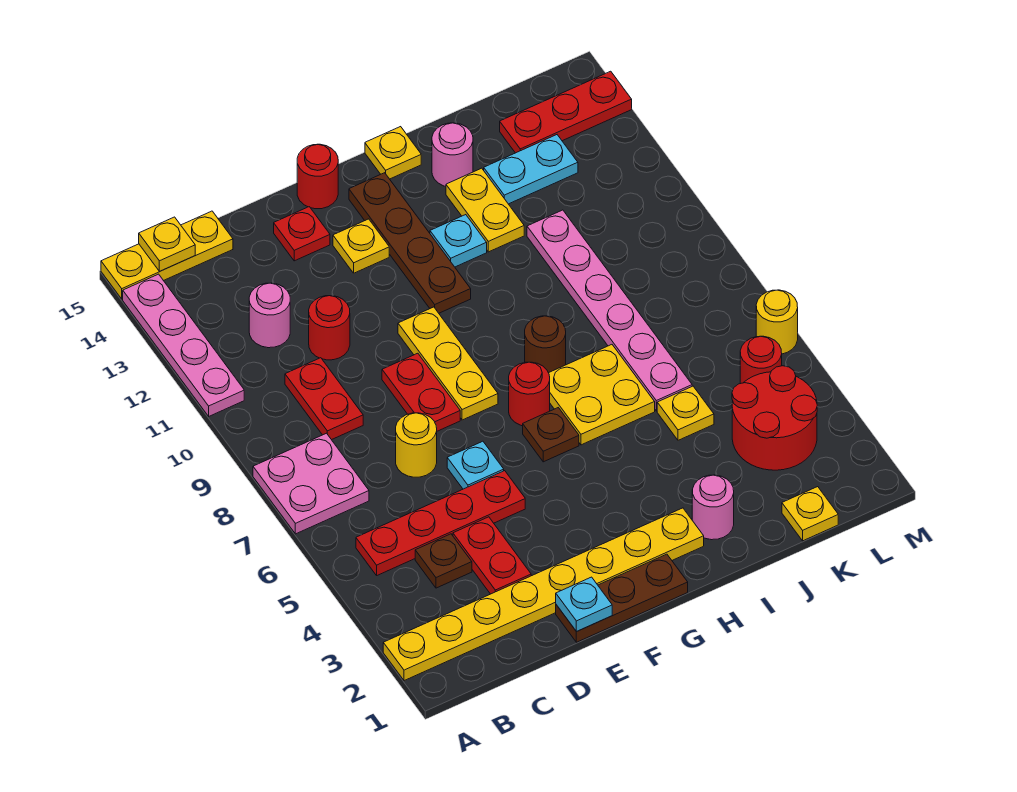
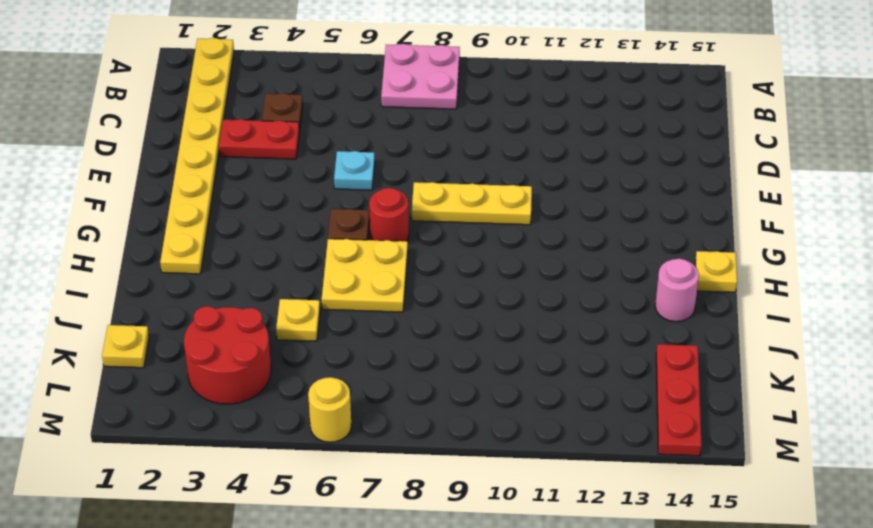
none -> pink plate A11:A14 level 1
none -> yellow plate A15:C15 level 1
none -> red plate B5:E5 level 1
none -> red plate C9:C10 level 1

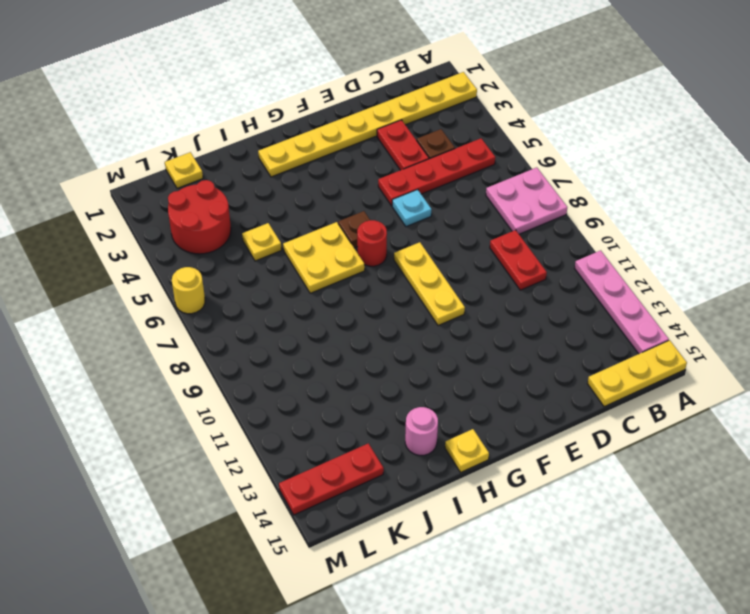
none -> pink round brick C12 level 1
none -> yellow round brick D7 level 1
none -> red round brick D11 level 1
none -> brown plate E1:G1 level 1

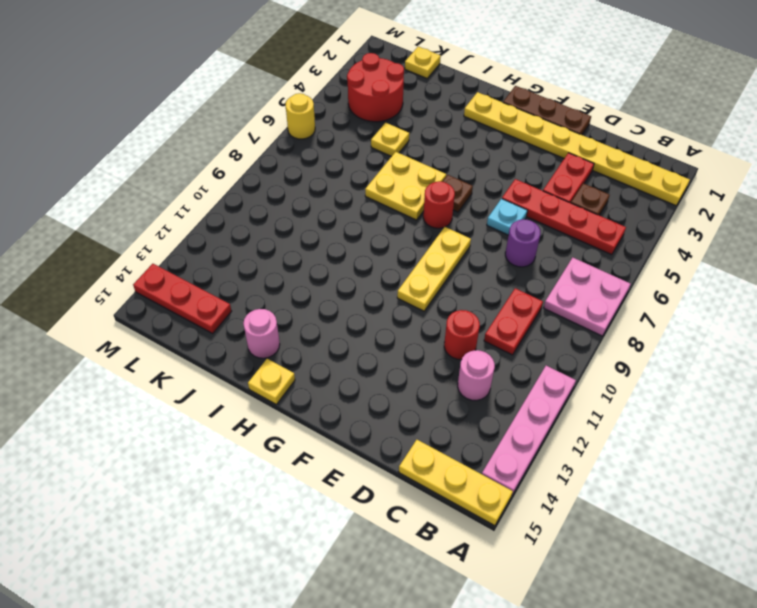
purple round brick D7 level 1 -> yellow round brick D7 level 1
none -> red plate E8:E9 level 1
none -> red plate E14 level 1
none -> yellow plate F13 level 1
none -> red round brick F15 level 1

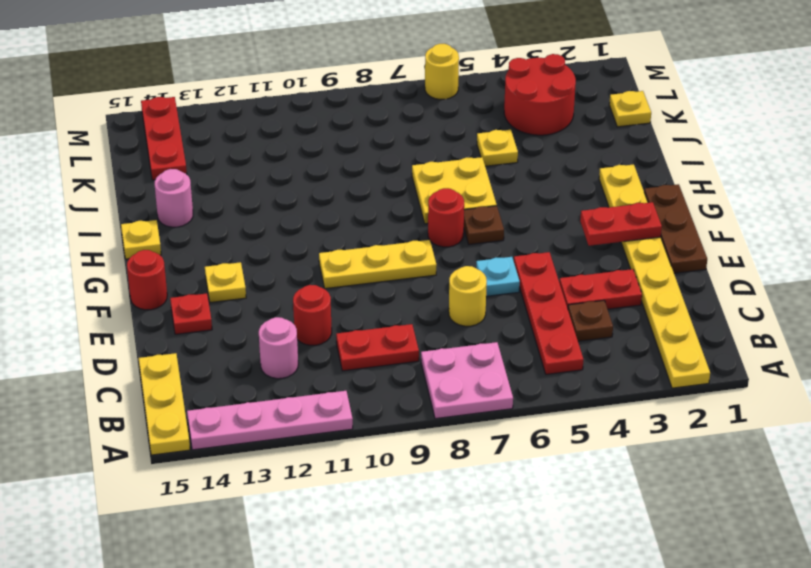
red plate F2:F3 level 2 -> red plate E8:E9 level 1
none -> brown plate G11:G14 level 1
none -> brown round brick H8 level 1
none -> cyan plate H12 level 1
none -> pink round brick I2 level 1

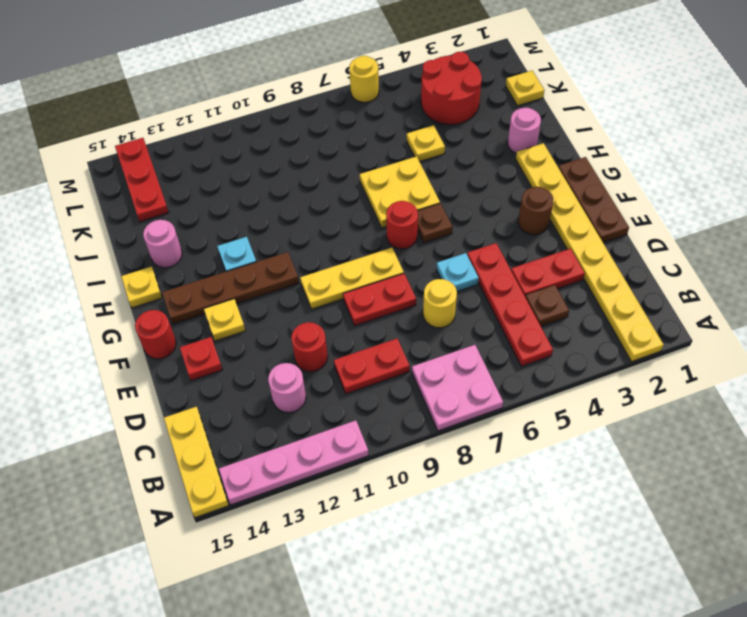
brown round brick F3 level 1 -> brown round brick H8 level 1
none -> yellow plate I12:I13 level 1
none -> pink plate J6:J11 level 1
none -> cyan plate J13:K13 level 1
none -> red round brick L5 level 1

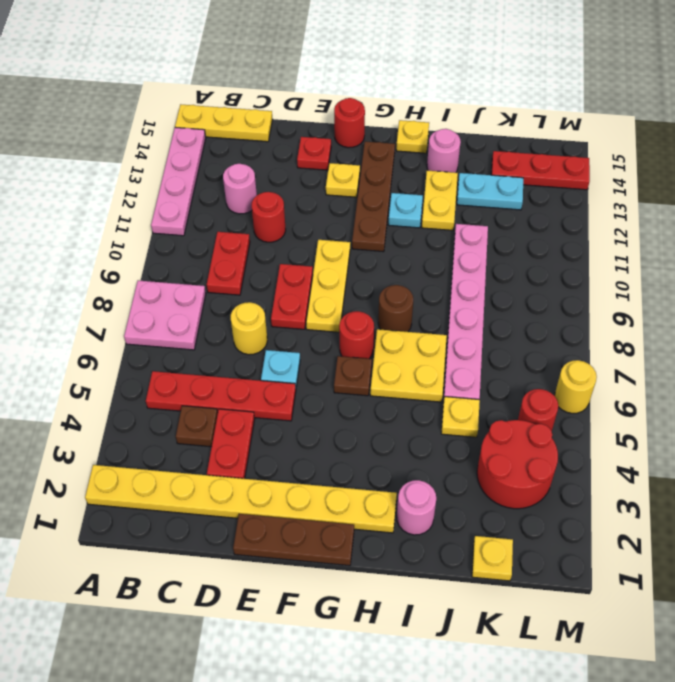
none -> yellow plate B15 level 2
none -> cyan plate E1 level 2

